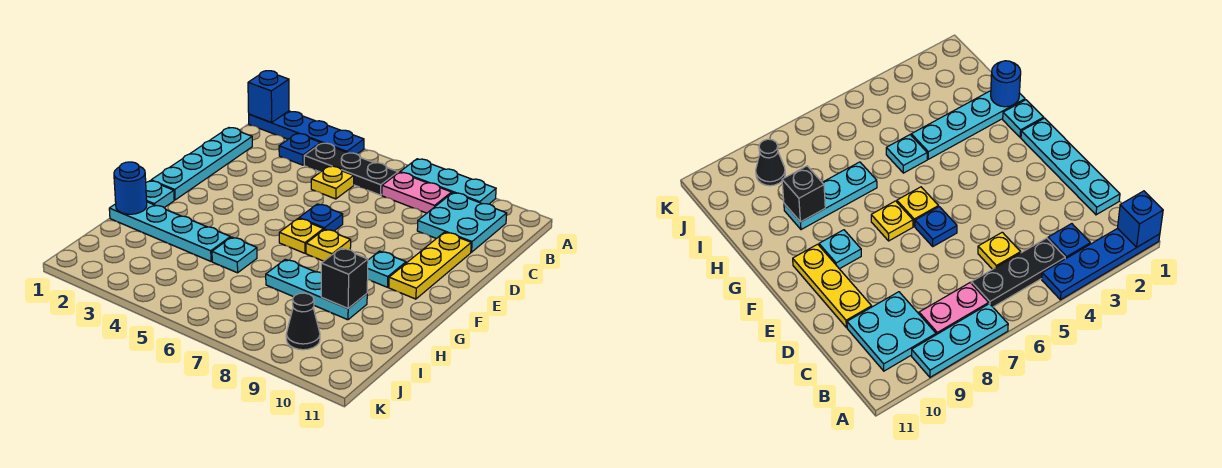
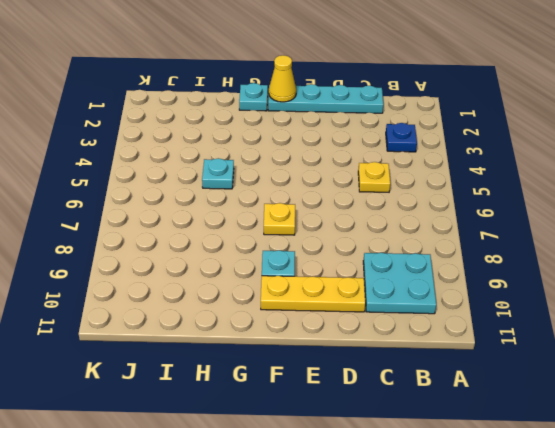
yellow cone F1 level 2 -> none
none -> blue plate A1:A4 level 1
none -> cyan plate A7:A9 level 1
none -> black plate B4:B6 level 1

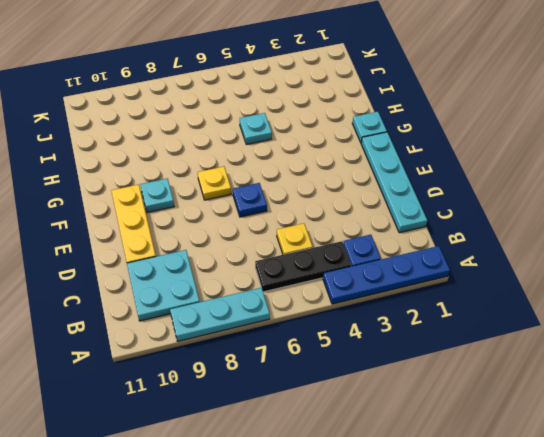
none -> pink plate B7:B8 level 1
none -> yellow plate F6 level 1
none -> cyan plate H1:H4 level 1

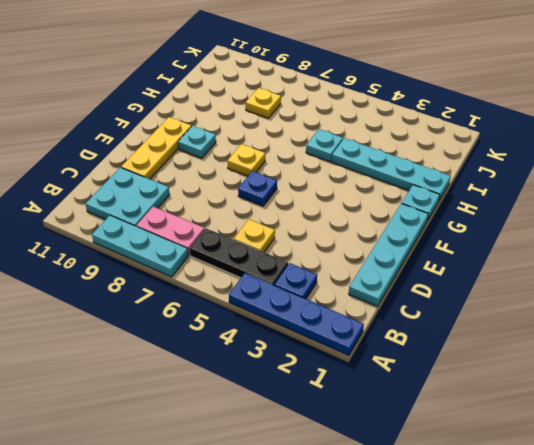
yellow plate I8 level 1 -> yellow plate F6 level 1
none -> cyan plate H7:H9 level 1
none -> black cone J9 level 1
none -> blue brick A1 level 2

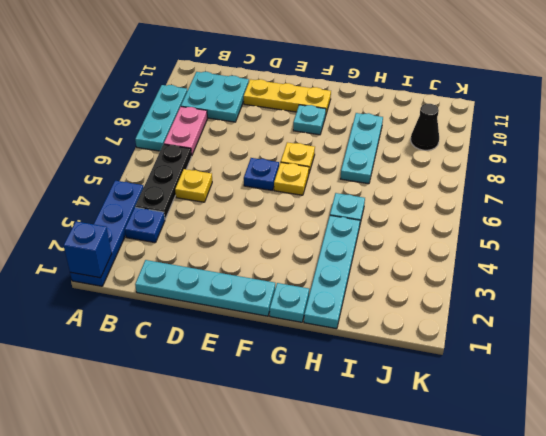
none -> blue round brick H1 level 2
none -> black brick H9 level 2

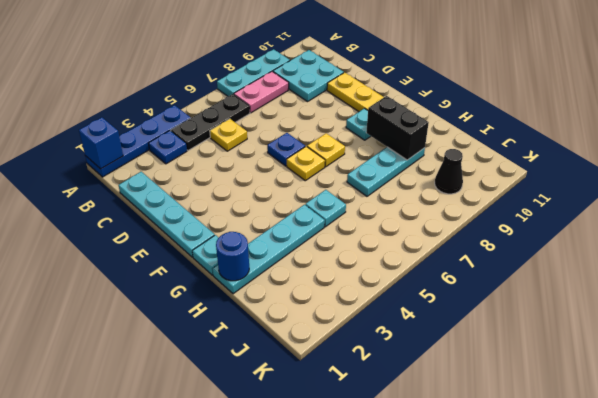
black brick G9:H9 level 2 -> black brick H9 level 2

